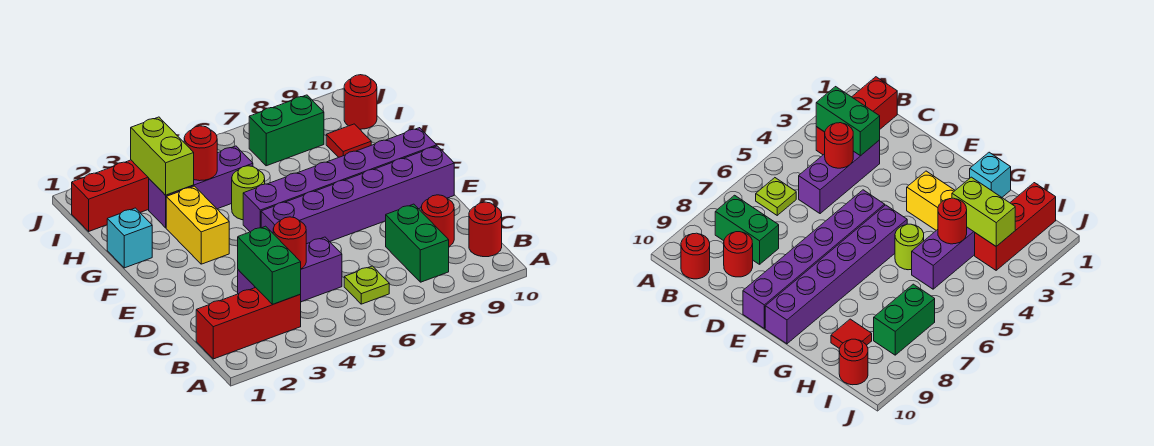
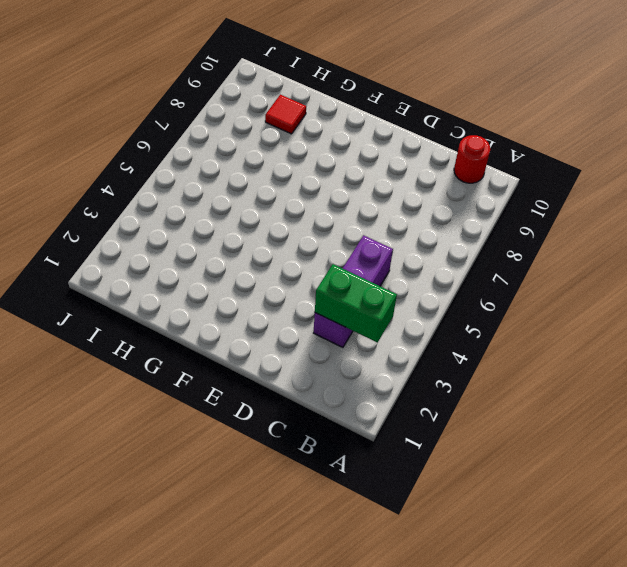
none -> red brick B1:B3 level 1
none -> lime plate B6 level 1
none -> green brick B8:C8 level 1

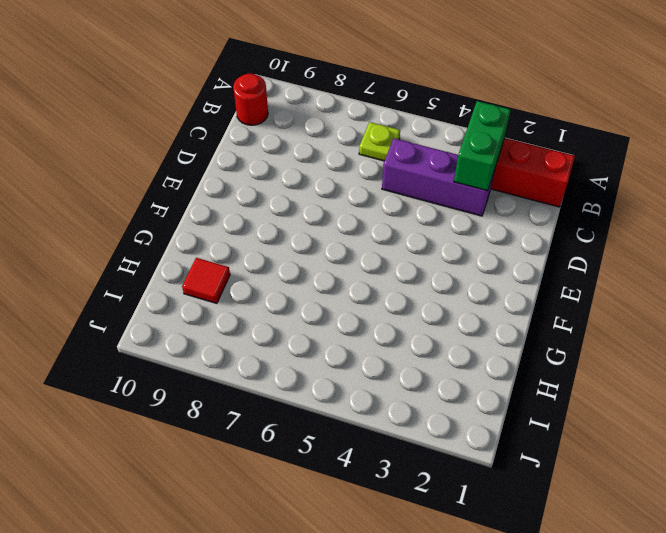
none -> green brick B8:C8 level 1
none -> red round brick C9 level 1
none -> purple brick E5:E10 level 1

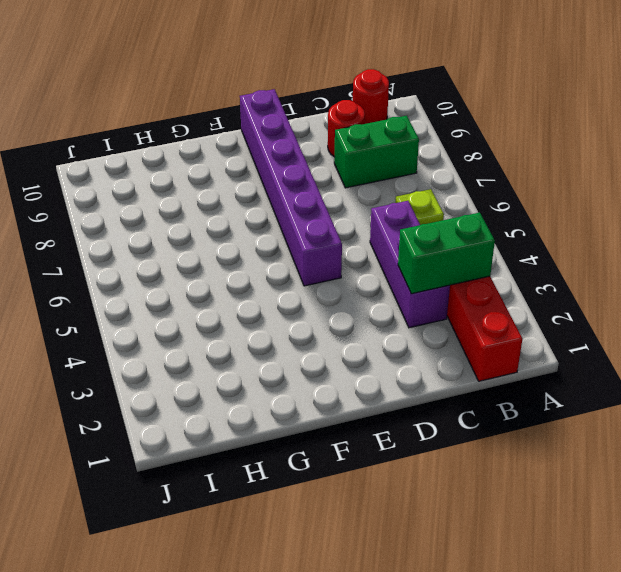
none -> yellow brick F3:G3 level 1
none -> purple brick F5:F10 level 1
none -> cyan brick G1 level 1

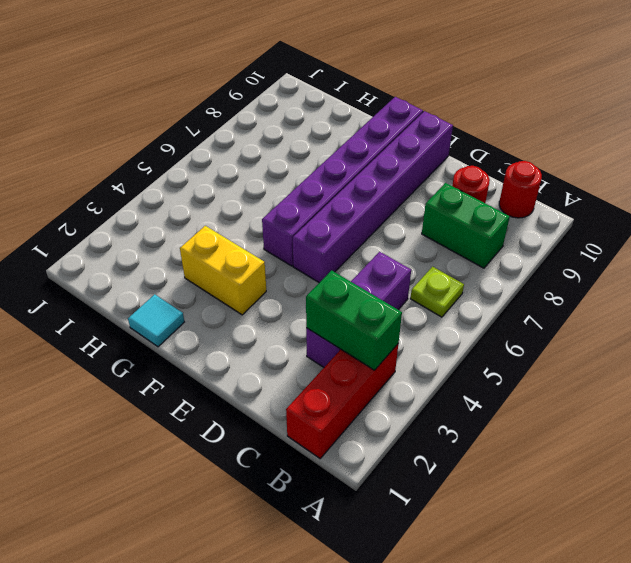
cyan tile G1 level 1 -> cyan brick G1 level 1
none -> lime round brick G5 level 1
none -> purple brick H3:H5 level 1
none -> red tile H9 level 1

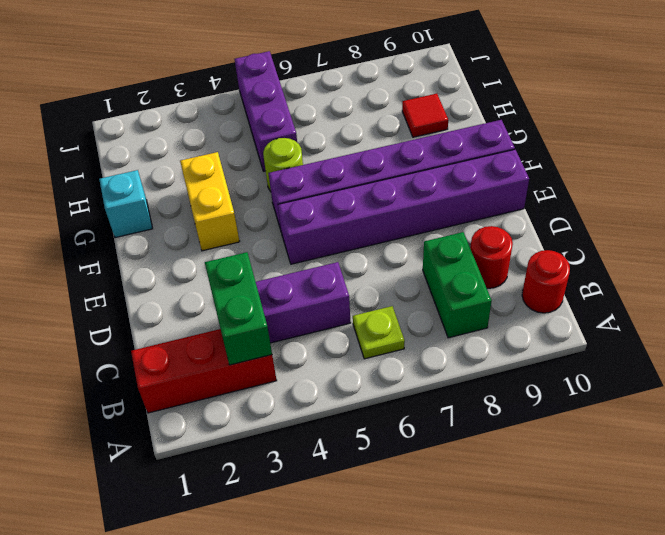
purple brick H5:J5 level 1 -> purple brick H3:H5 level 1
none -> red brick I1:I3 level 1
none -> green brick I7:I8 level 1
none -> red round brick I10 level 1

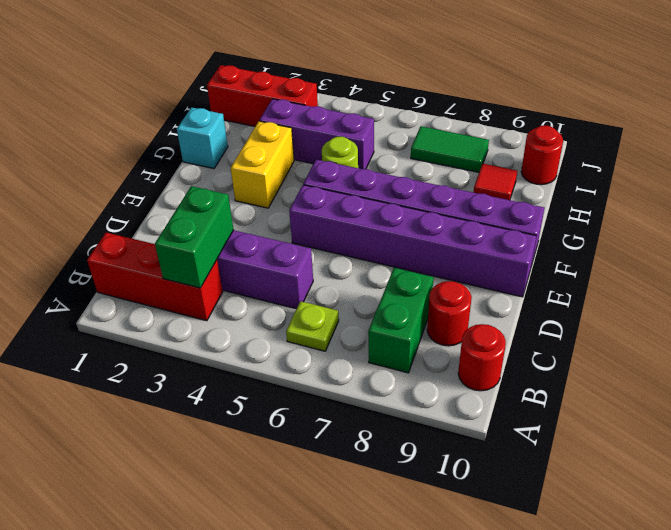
green tile I7:I8 level 1 -> green brick I7:I8 level 1
none -> red round brick C4 level 2
none -> lime brick H3:I3 level 2
none -> red round brick H4 level 2

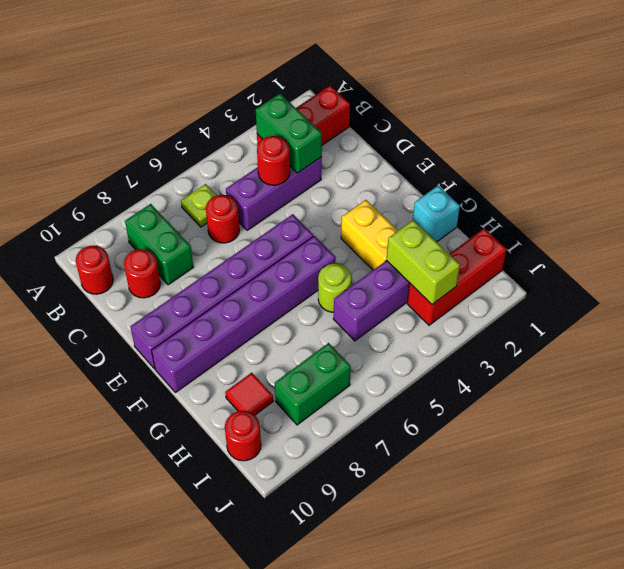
red round brick C6 level 1 -> red round brick H4 level 2

